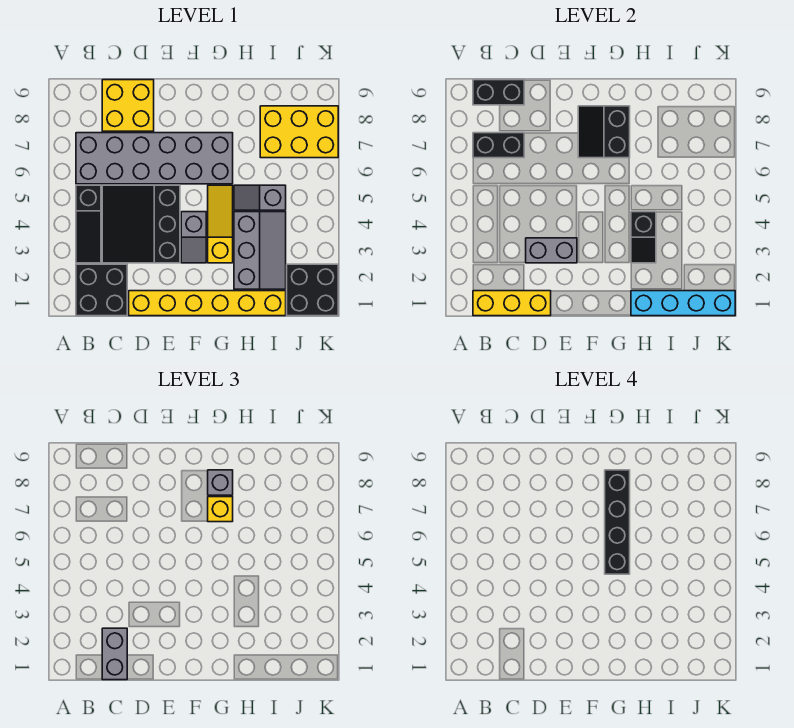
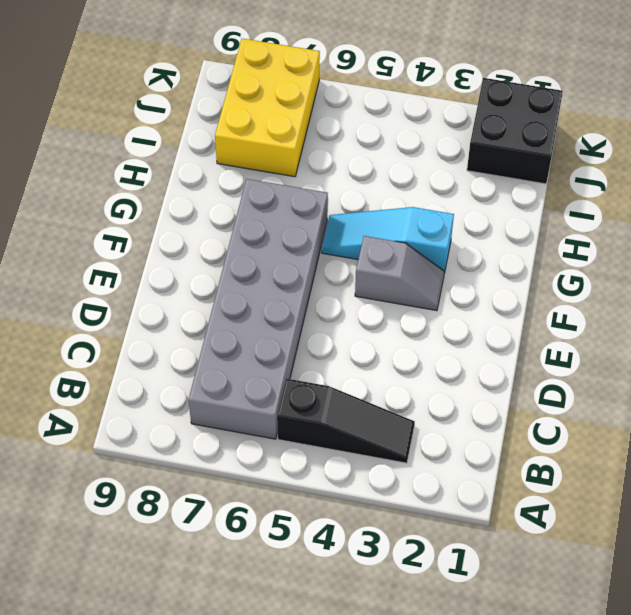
cyan slope G3:G5 level 1 top 3 -> yellow slope G3:G5 level 1 top 3
none -> black brick B1:C2 level 1
none -> black slope C3:E5 level 1 top E
none -> yellow brick C8:D9 level 1

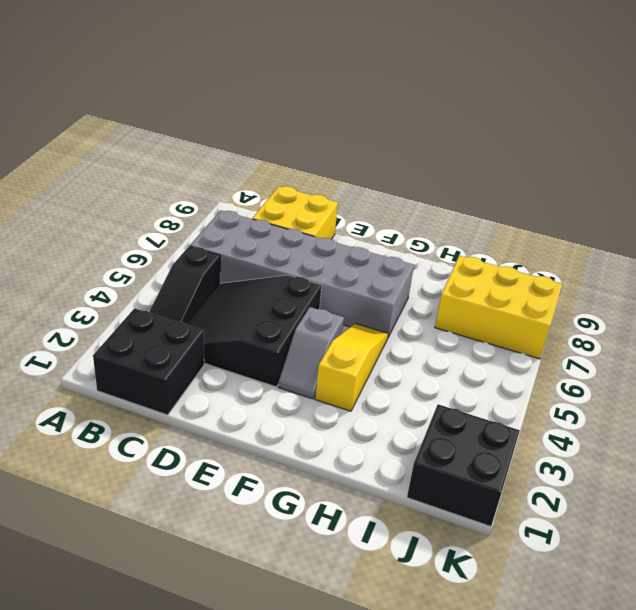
none -> yellow brick D1:I1 level 1
none -> grey slope H2:I4 level 1 top H
none -> grey slope H5:I5 level 1 top I

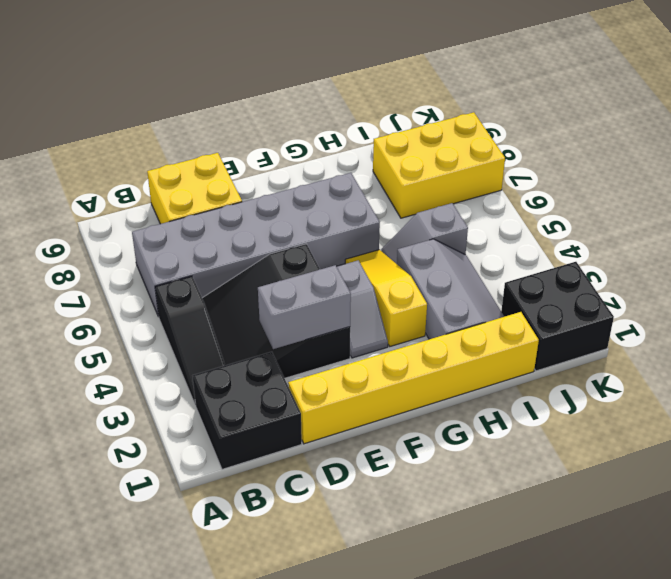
none -> yellow brick B1:D1 level 2
none -> black brick B7:C7 level 2
none -> black brick B9:C9 level 2

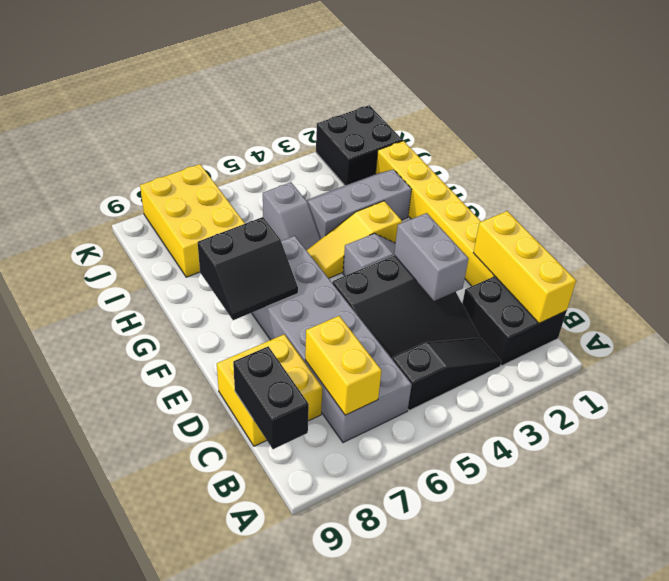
yellow brick B7:C7 level 2 -> black brick B7:C7 level 2
none -> cyan brick H1:K1 level 2
none -> black slope H3:H4 level 2 top 4
none -> grey brick C1:C2 level 3

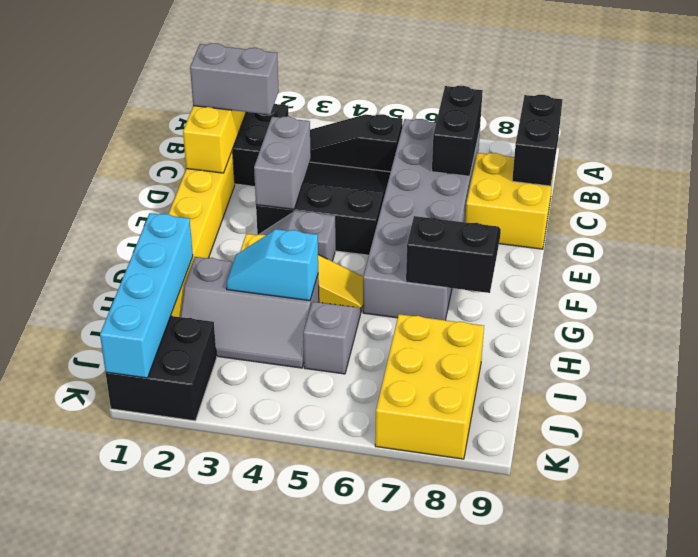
cyan slope H3:H4 level 2 top 4 -> black slope H3:H4 level 2 top 4
none -> yellow brick G7 level 3
none -> grey brick G8 level 3
none -> black brick G5:G8 level 4

